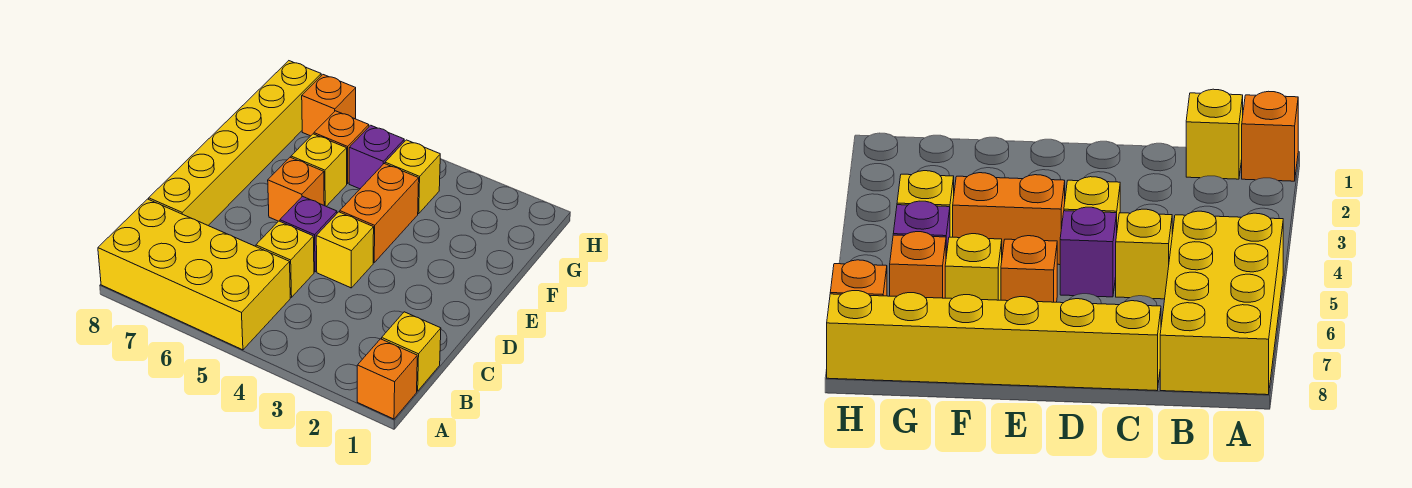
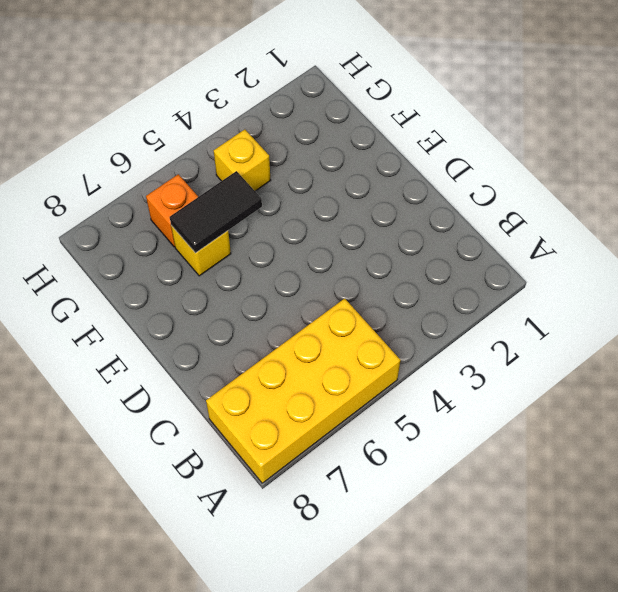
black tile F5:F6 level 2 -> none
none -> orange brick A1 level 1
none -> yellow brick B1 level 1
none -> yellow brick C5 level 1

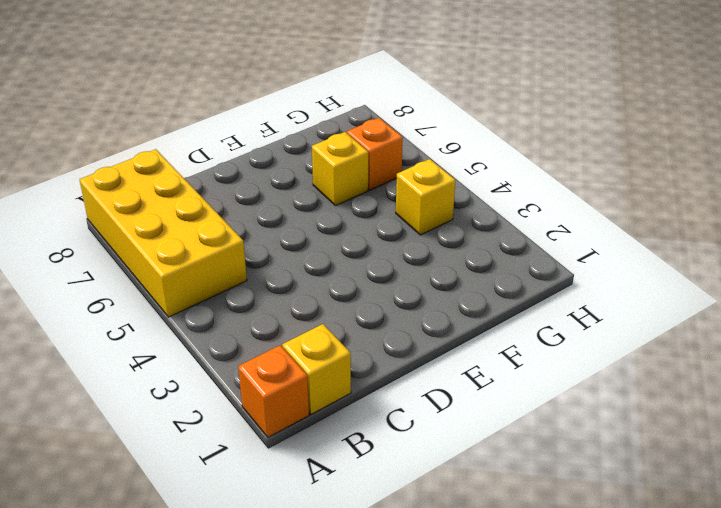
none -> yellow brick C5 level 1
none -> yellow brick C8:H8 level 1
none -> yellow brick D4 level 1

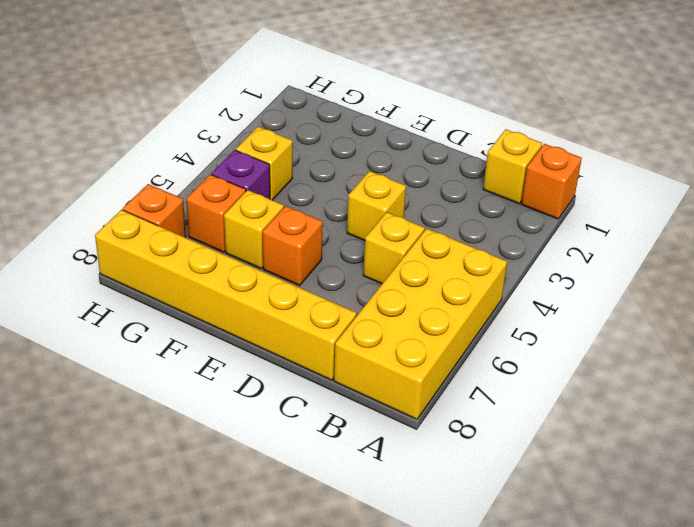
none -> purple brick D5 level 1
none -> orange brick E4:F4 level 1

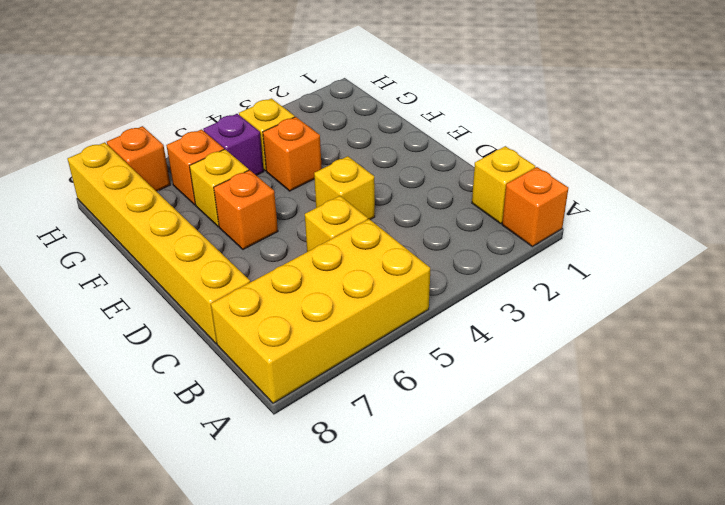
orange brick F4 level 1 -> orange brick E4:F4 level 1
none -> purple brick D5 level 1

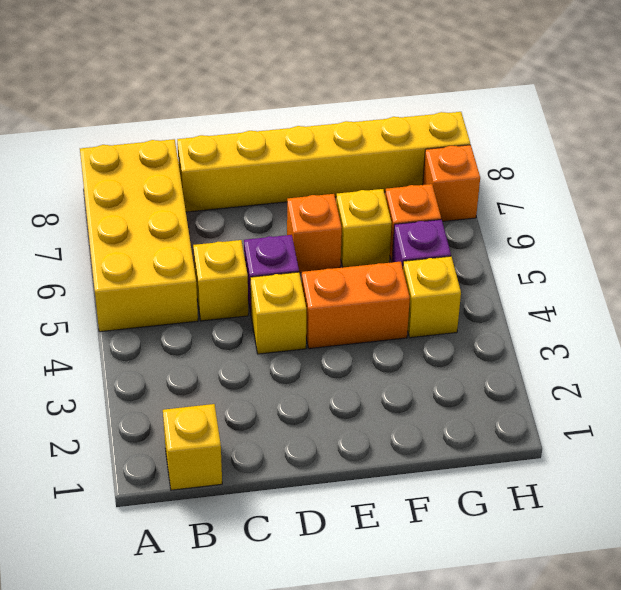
none -> orange brick A1 level 1

